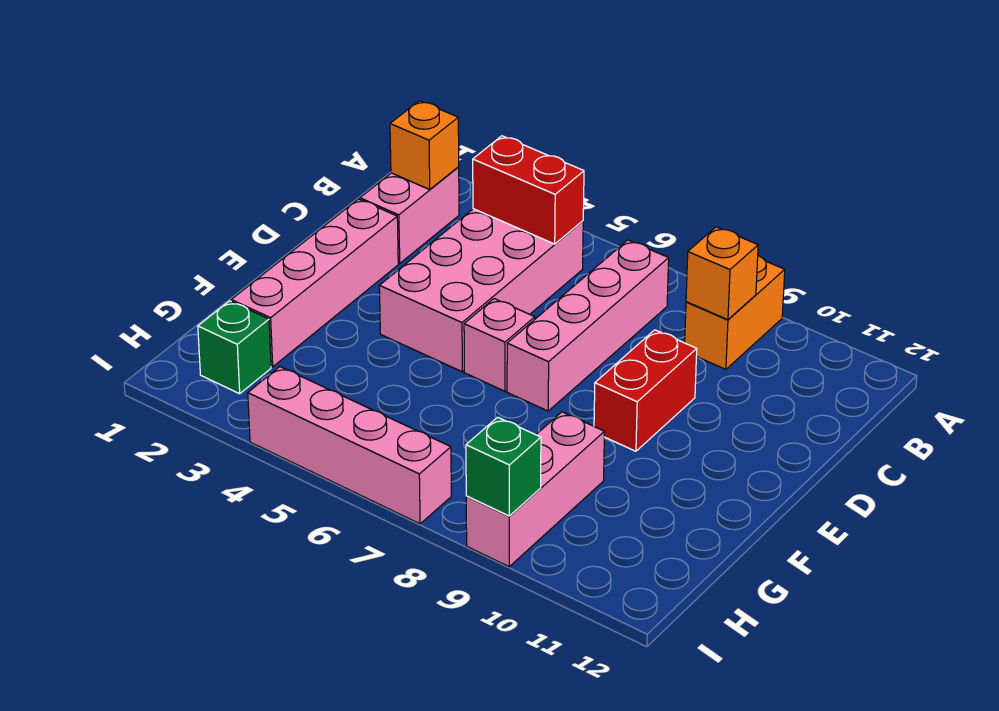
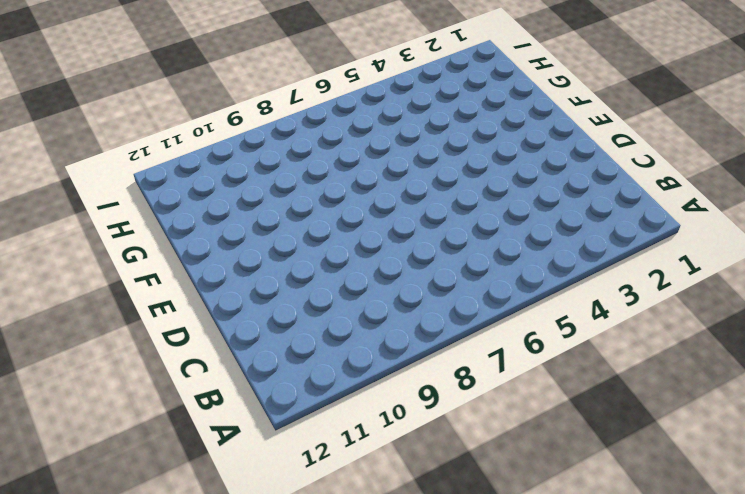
none -> orange brick A9:B9 level 1
none -> pink brick B2:C2 level 1
none -> pink brick B4:E5 level 1

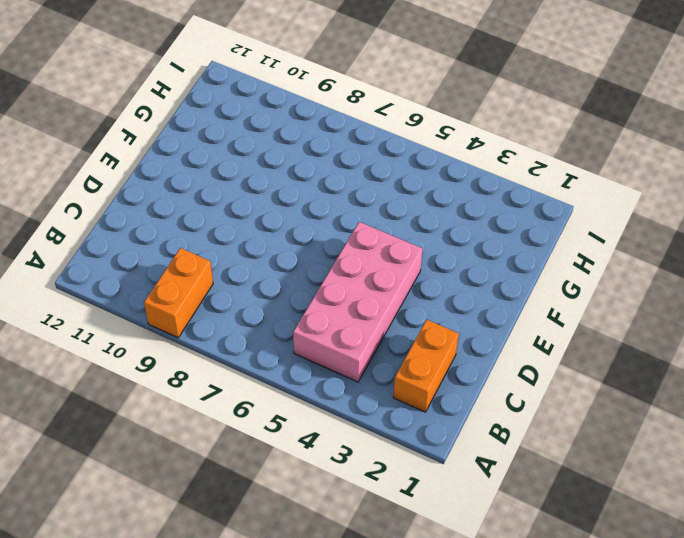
orange brick B2:C2 level 1 -> pink brick B2:C2 level 1
none -> pink brick B7:E7 level 1
none -> pink brick D2:G2 level 1
none -> red brick D9:E9 level 1

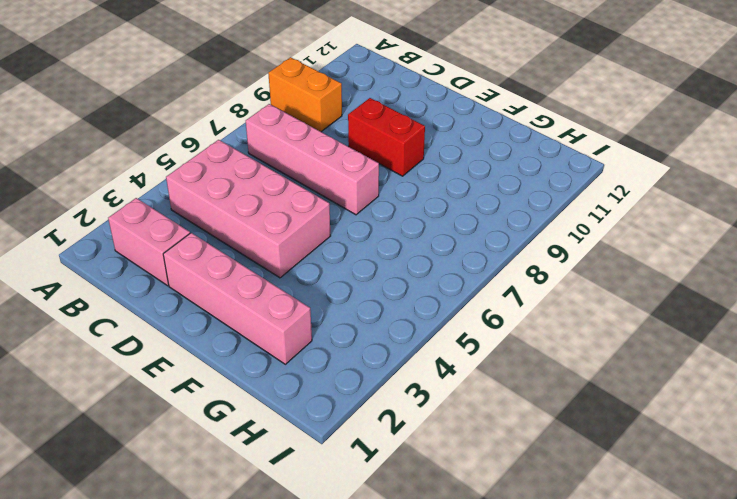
none -> pink brick E6 level 1
none -> pink brick G9:I9 level 1
none -> green brick H2 level 1

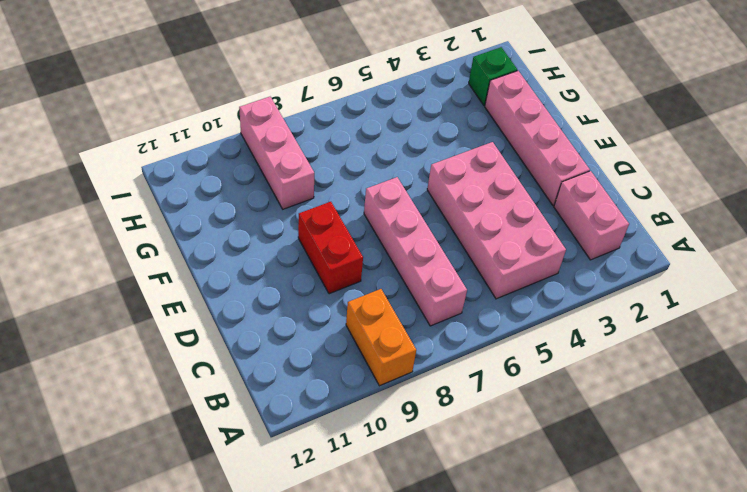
none -> pink brick E6 level 1
none -> pink brick I4:I7 level 1
none -> orange brick B2 level 2

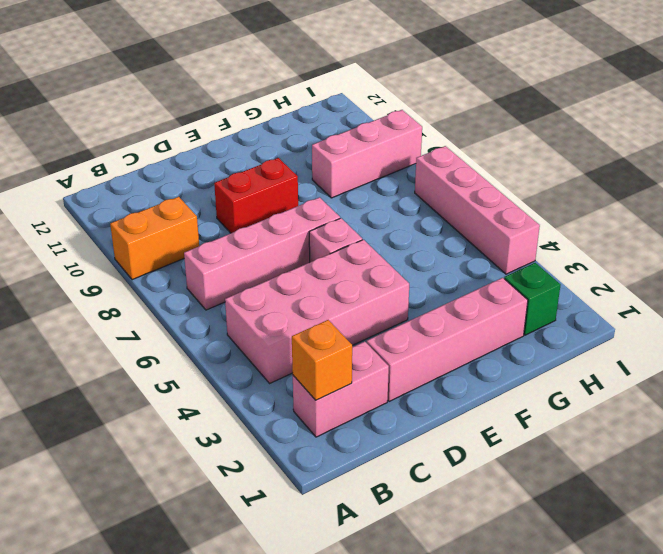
none -> red brick B4:B5 level 2
none -> orange brick B9 level 2
none -> green brick I9 level 2

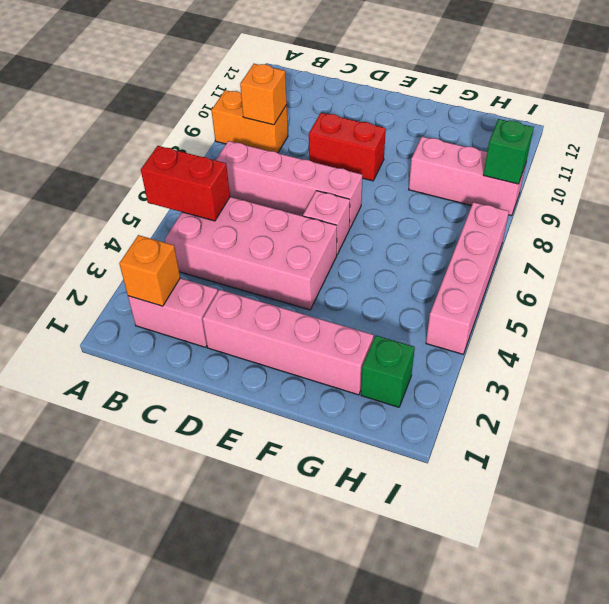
red brick A5:B5 level 2 -> red brick B4:B5 level 2

